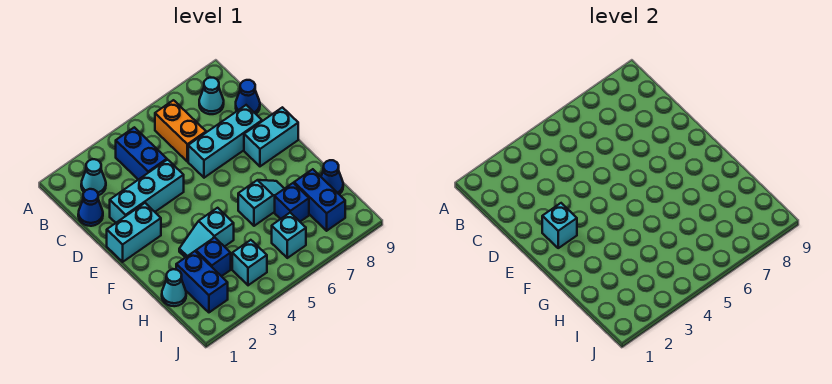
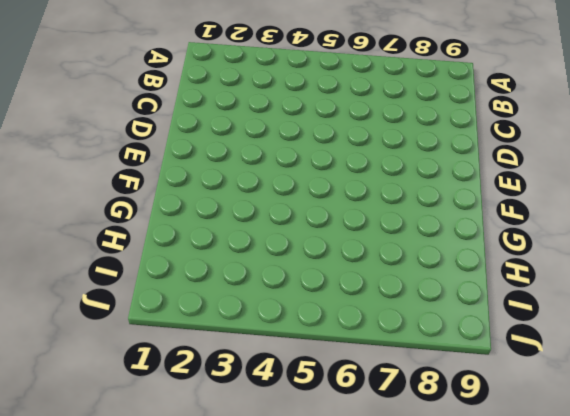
none -> cyan cone B2 level 1
none -> blue brick B4:C4 level 1
none -> orange brick B6:C6 level 1

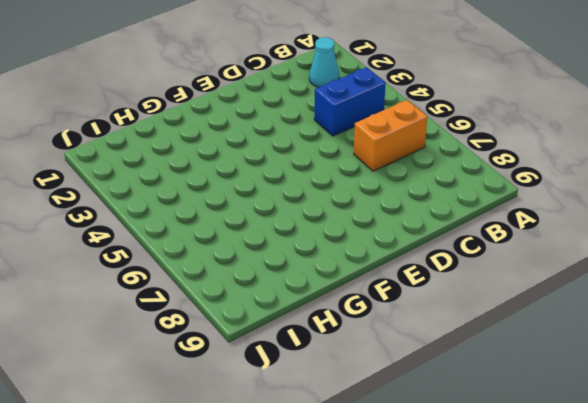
none -> cyan cone B8 level 1
none -> blue cone C1 level 1
none -> blue cone C9 level 1

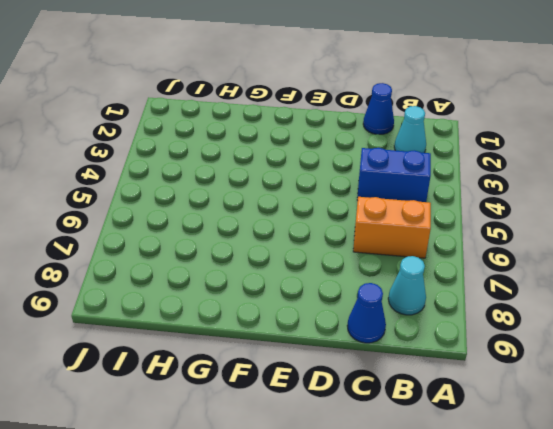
none -> cyan brick D2:D4 level 1
none -> cyan brick D6:D8 level 1
none -> cyan brick E1:E2 level 1

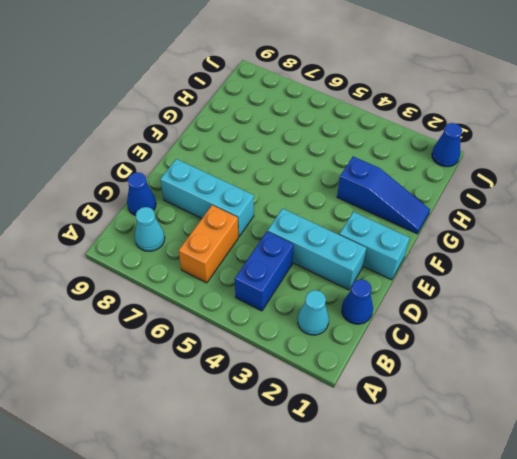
blue slope G1:G3 level 1 top 3 -> cyan slope G3:G4 level 1 top 4
blue cone J1 level 1 -> blue cone H9 level 1
none -> cyan brick E8:E9 level 1
none -> cyan slope G6:G7 level 1 top 6
none -> cyan cone H1 level 1

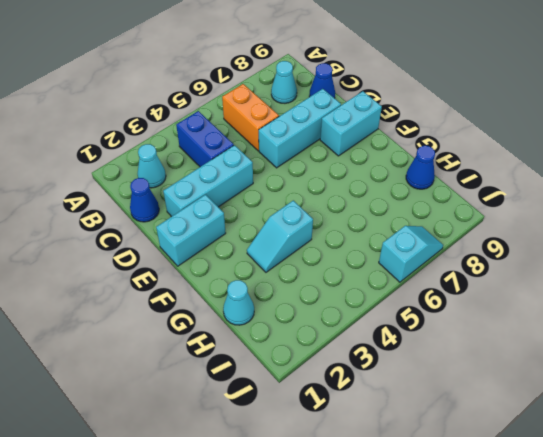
cyan slope J6:J7 level 1 top 6 -> cyan slope G6:G7 level 1 top 6
none -> blue brick H2:I2 level 1
none -> blue brick H3 level 1
none -> blue brick H7 level 1

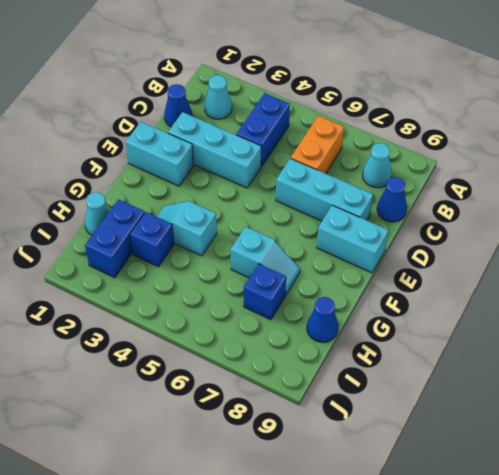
none -> blue brick H8:I8 level 1
none -> cyan brick I4 level 1
none -> cyan brick I6 level 1

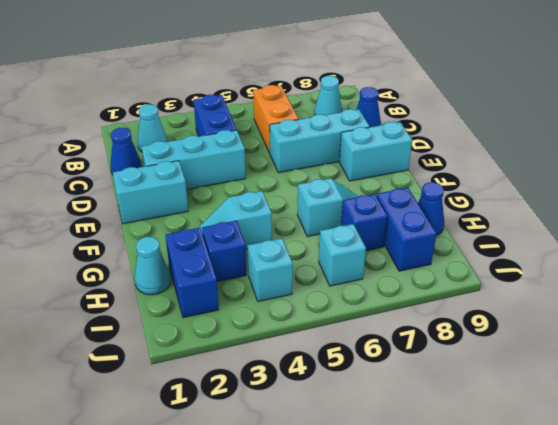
none -> cyan brick E2 level 2

